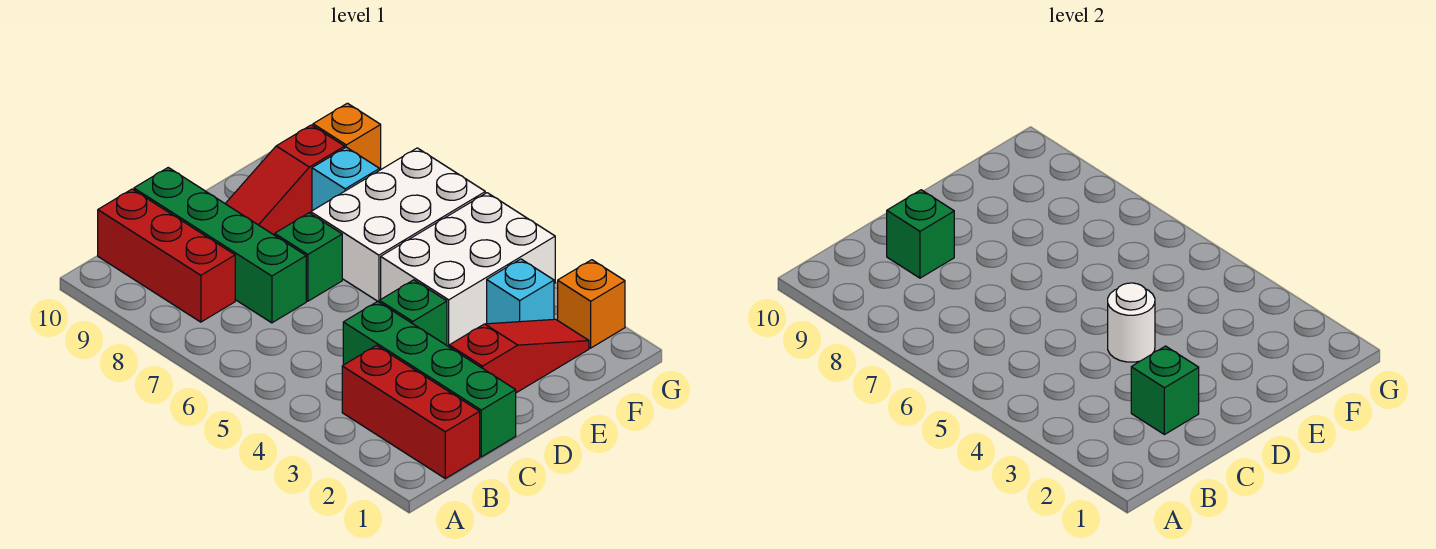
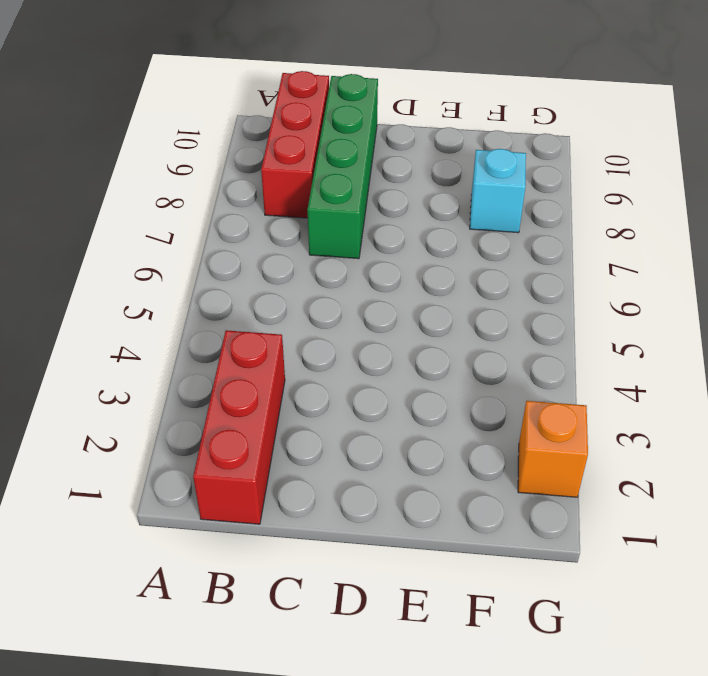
none -> green brick C1:C4 level 1
none -> red slope D2:F2 level 1 top D
none -> green brick D4 level 1

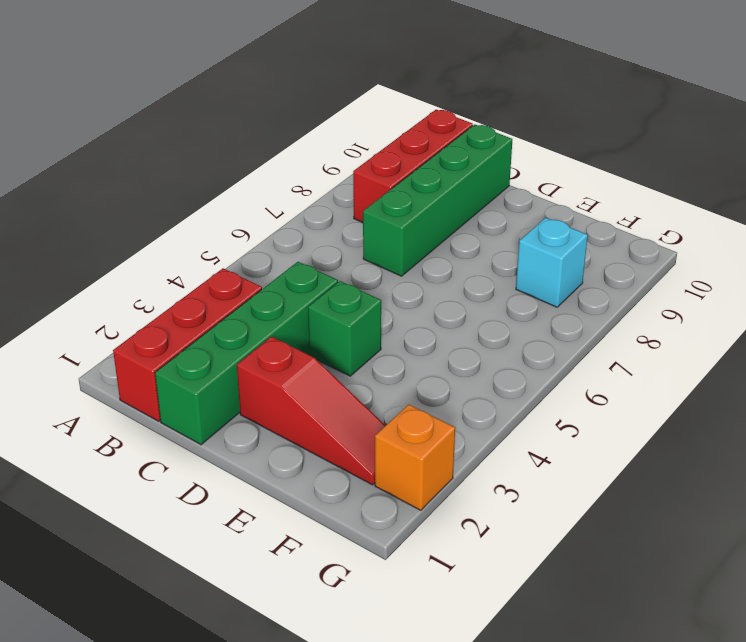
none -> green brick D7 level 1
none -> red slope D9:F9 level 1 top F
none -> white brick E4:G5 level 1

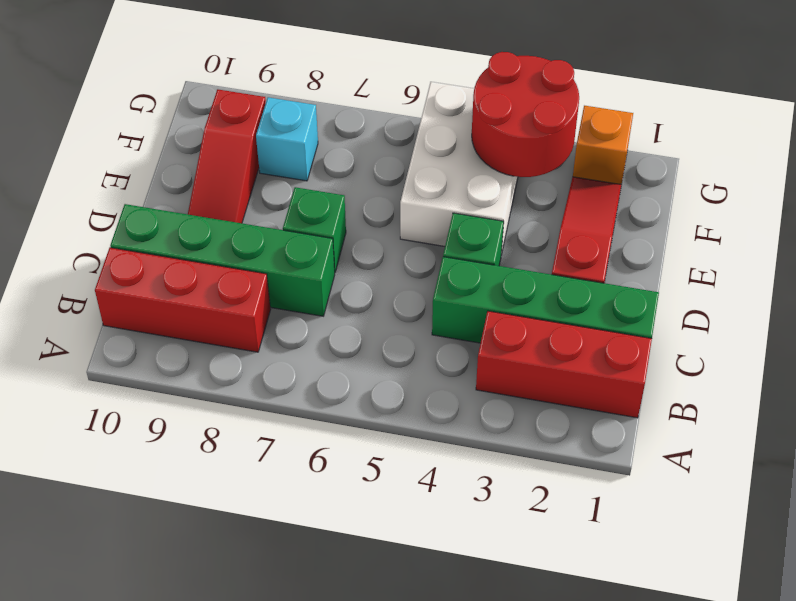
red round brick F3:G4 level 2 -> none
none -> white brick E6:G7 level 1
none -> cyan brick F3 level 1
none -> orange brick G9 level 1

